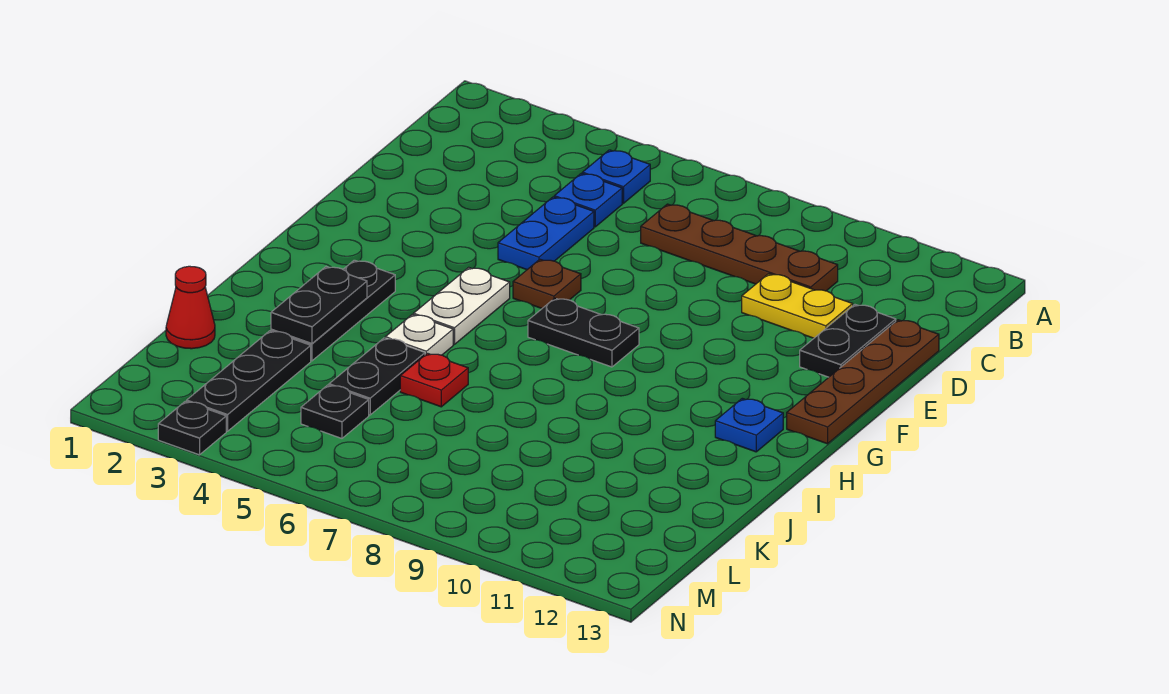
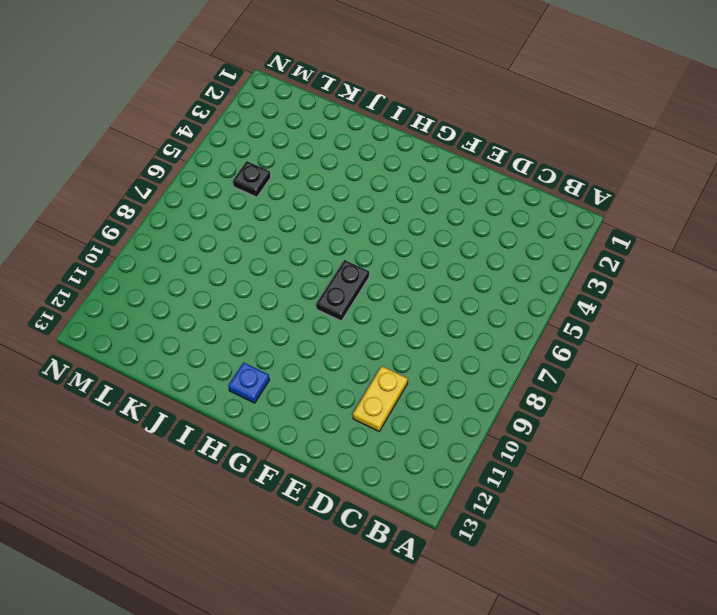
none -> blue plate B5 level 1
none -> blue plate C5 level 1
none -> brown plate C7:C10 level 1

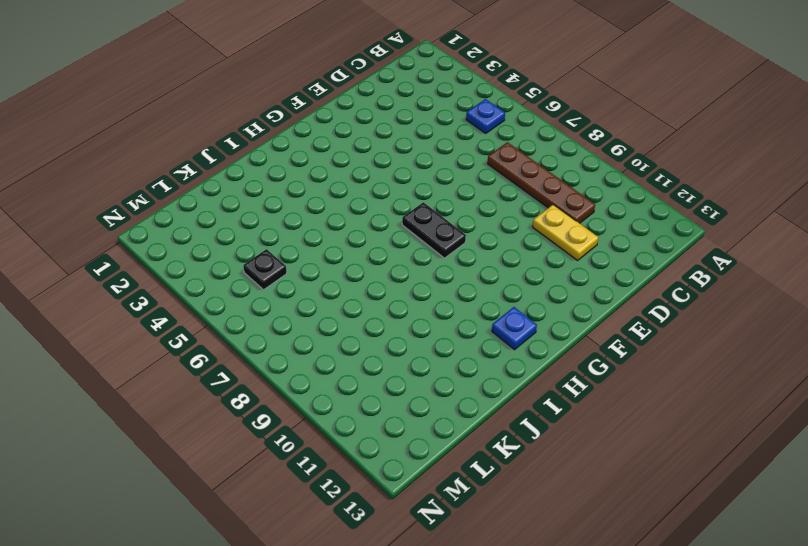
none -> blue plate C5 level 1
none -> blue plate D5:E5 level 1
none -> black plate D12:E12 level 1

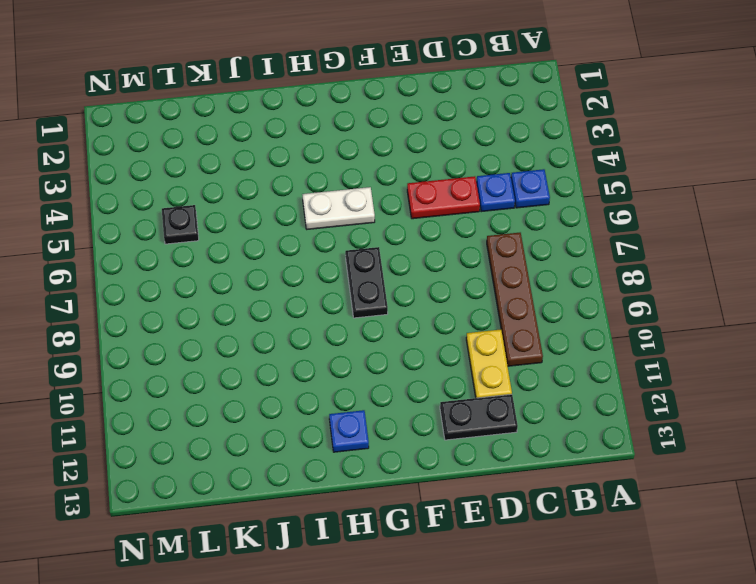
red plate D5:E5 level 1 -> blue plate D5:E5 level 1
none -> brown plate D13:G13 level 1
none -> brown plate F6 level 1
none -> black plate H3:J3 level 1

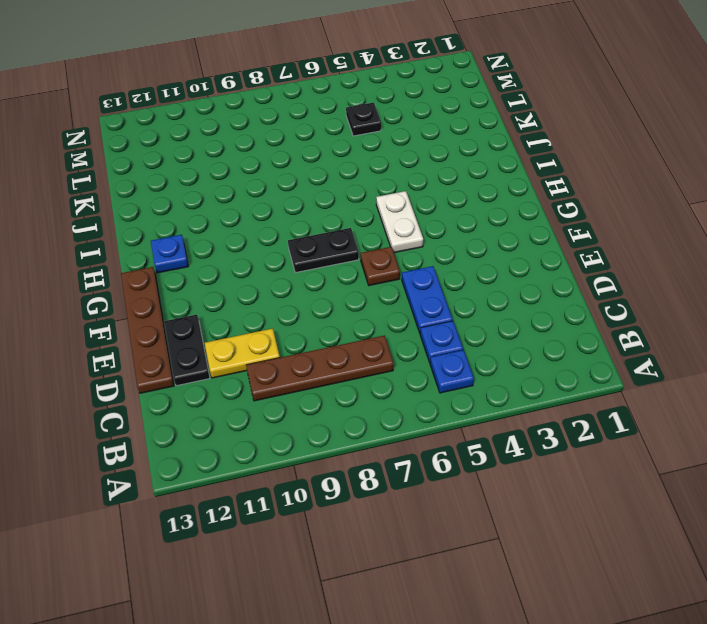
none -> black plate H3:J3 level 1
none -> white plate I5 level 1
none -> black plate J5:K5 level 1

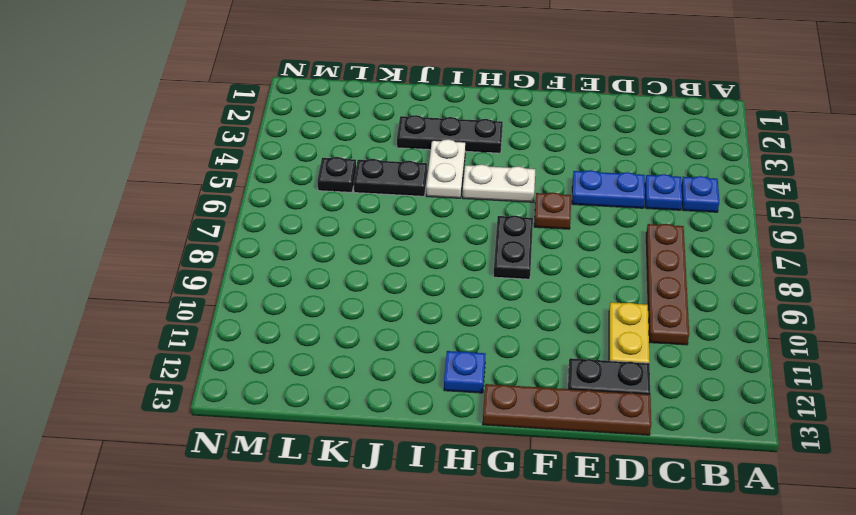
white plate I4:I5 level 1 -> white plate I5 level 1
none -> red plate J6 level 1
none -> red cone K1 level 1
none -> black plate K3:M3 level 1

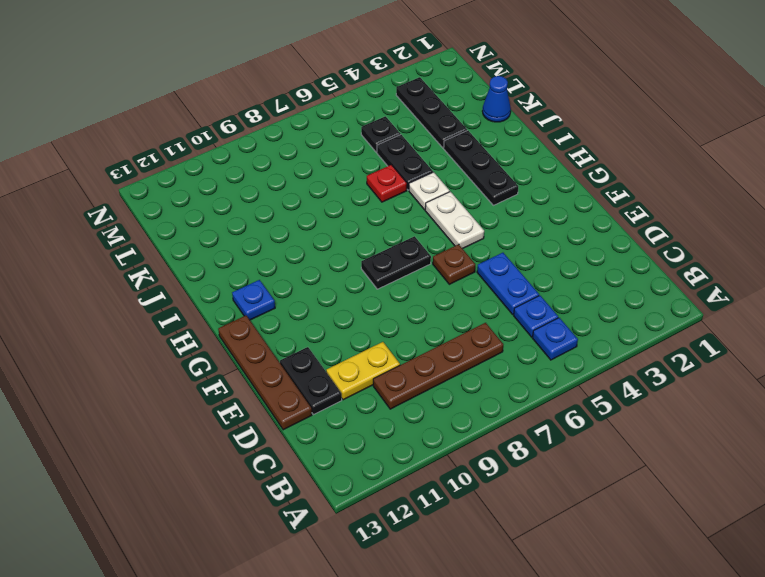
blue cone K1 level 1 -> red cone K1 level 1
none -> black plate N3 level 1
none -> black plate I3:J3 level 2

